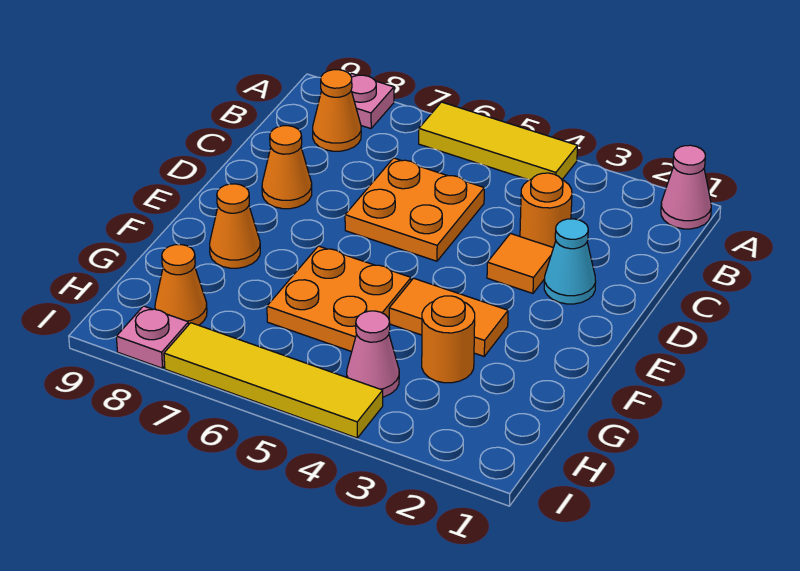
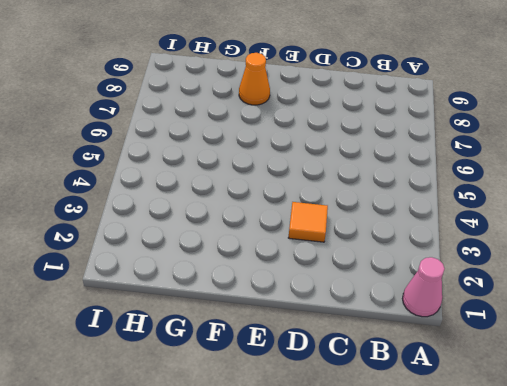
none -> yellow tile A4:A6 level 1
none -> pink plate A8 level 1
none -> orange cone B8 level 1

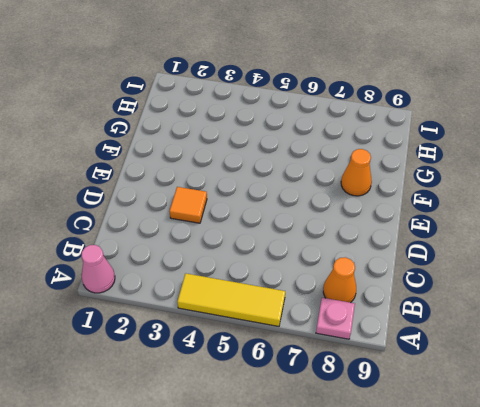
none -> orange round brick C3 level 1
none -> orange plate C5:D6 level 1
none -> cyan cone D2 level 1

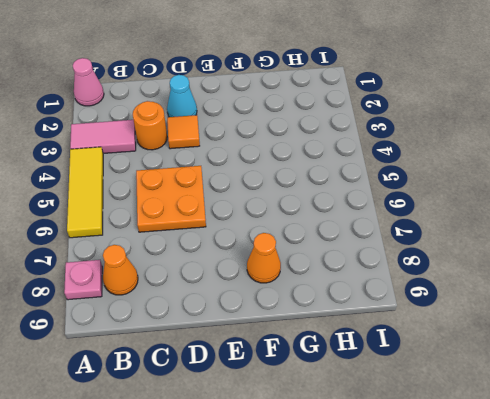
pink tile A3:B3 level 1 -> none
none -> orange cone D8 level 1
none -> orange tile F3:F4 level 1
none -> orange plate F5:G6 level 1

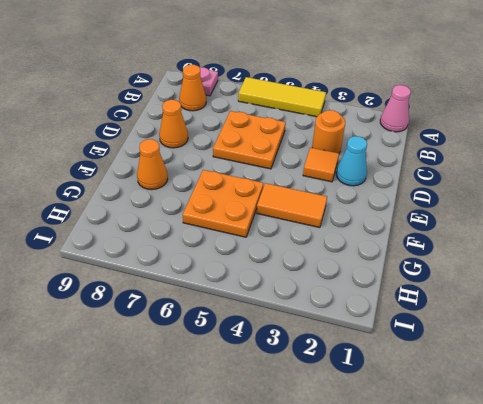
none -> orange round brick G3 level 1
none -> pink cone H4 level 1
none -> orange cone H8 level 1

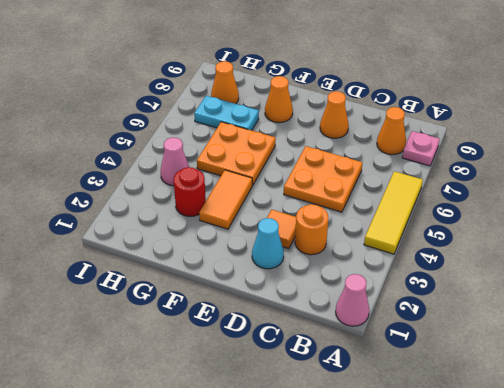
red round brick G3 level 1 -> orange round brick G3 level 1
cyan plate G7:H7 level 1 -> none
none -> yellow tile I4:I7 level 1
none -> pink plate I8 level 1

